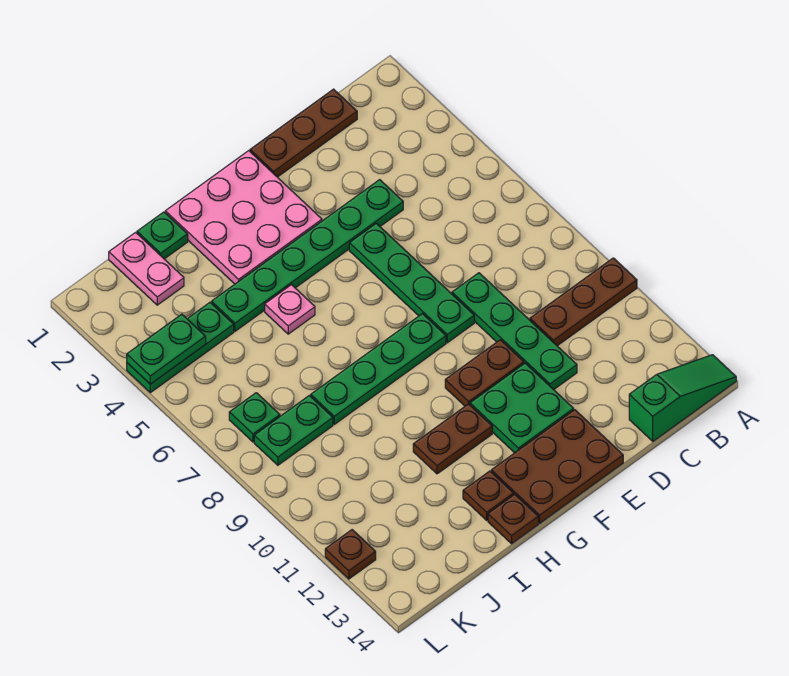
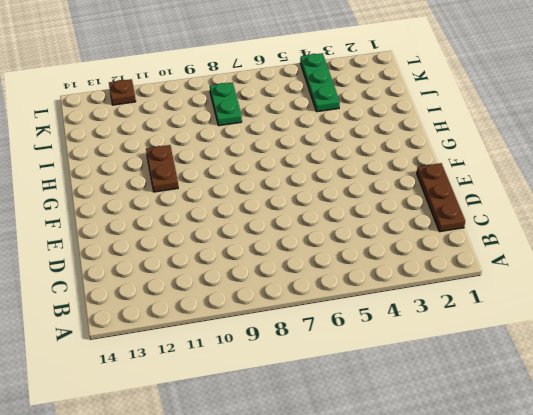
none -> brown plate A10:C10 level 1
none -> green slope A14:C14 level 1 top C
none -> green plate D4:I4 level 1

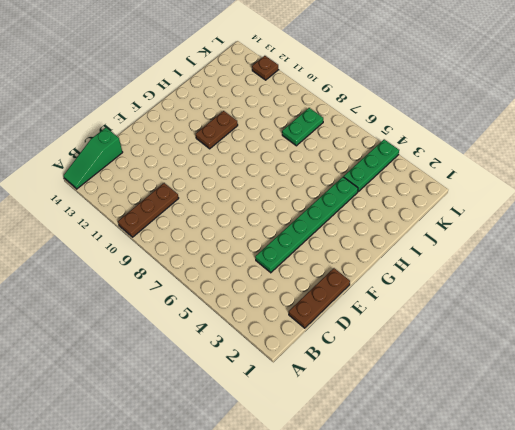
none -> green plate D8:D11 level 1
none -> green plate E5:E8 level 1
none -> brown plate E10:F10 level 1

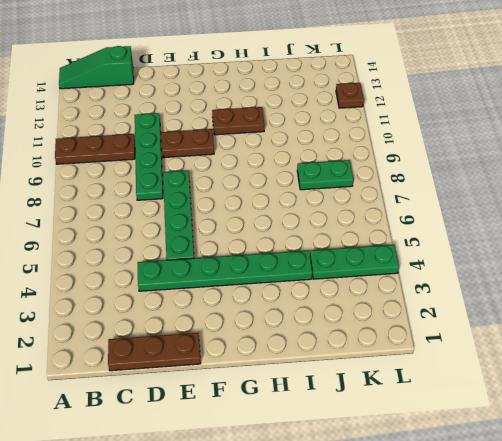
none -> green plate E11:F12 level 1
none -> brown plate E13:G14 level 1
none -> pink plate F1:H3 level 1

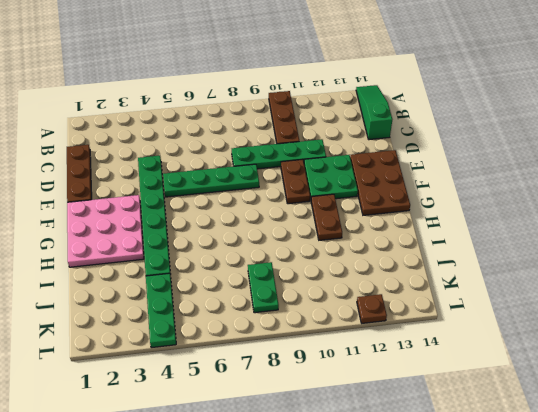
none -> green plate F8:I8 level 1
none -> pink plate H5 level 1
none -> brown plate H13 level 1

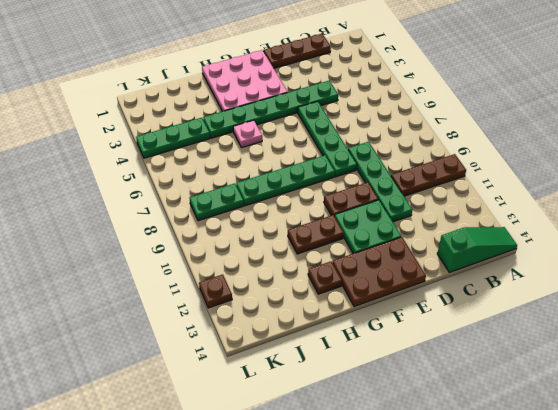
none -> brown plate H14 level 1
none -> green plate I1 level 1
none -> pink plate J1:J2 level 1

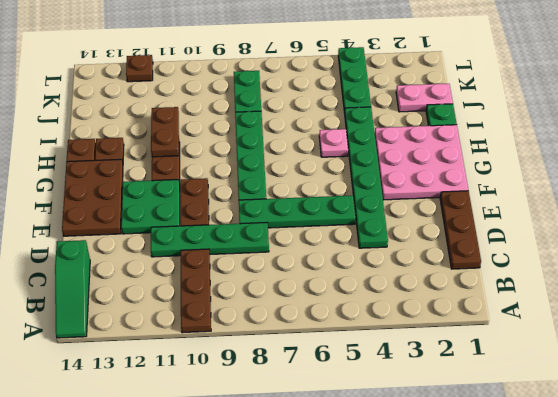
brown plate H11:I11 level 2 -> none
none -> green plate K7 level 1
none -> green plate K4:L4 level 2

